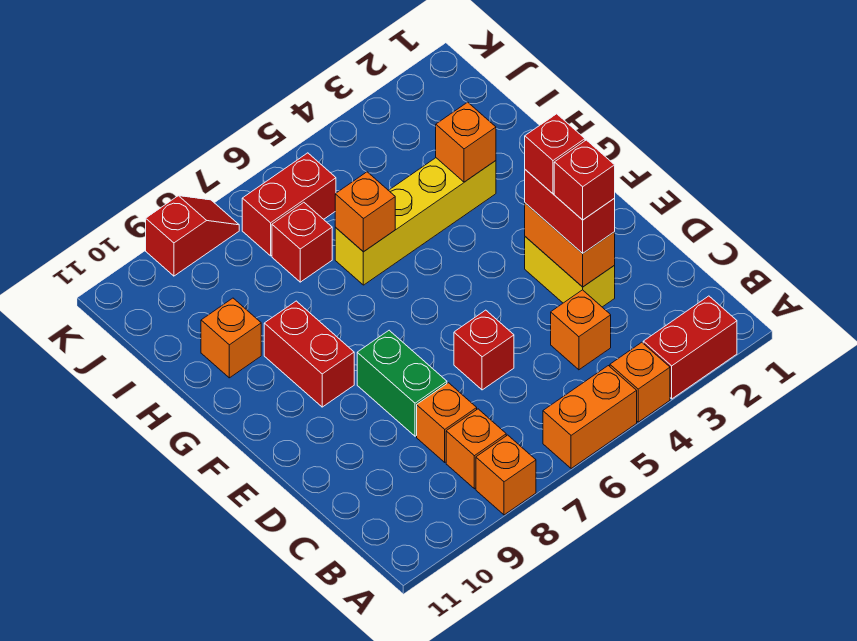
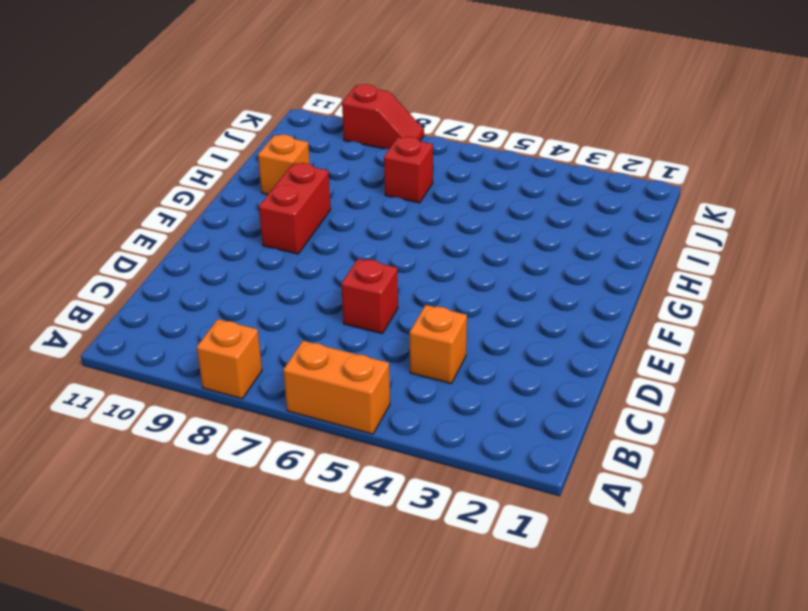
none -> red brick A2:A3 level 1
none -> orange brick A4 level 1
none -> orange brick B8 level 1

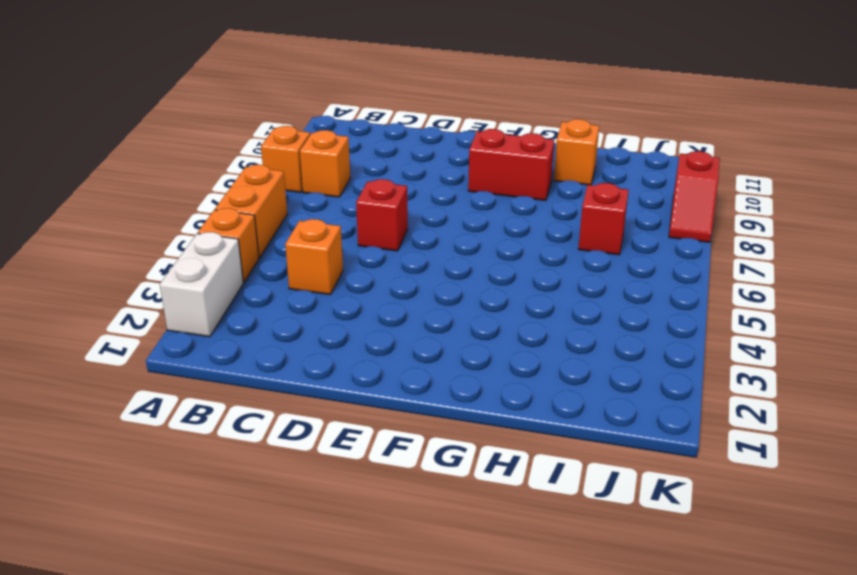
white brick A2:A3 level 1 -> red brick A2:A3 level 1
none -> orange brick C8 level 1
none -> yellow brick D3:E3 level 1
none -> green brick D8:E8 level 1

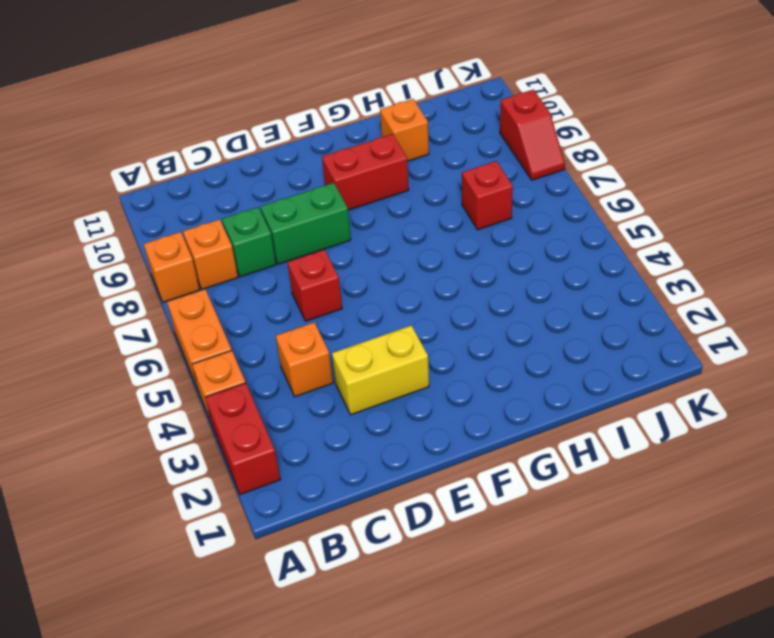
green brick C8 level 1 -> orange brick C8 level 1
none -> yellow brick H3:H6 level 1
none -> red brick J6:J7 level 1
none -> orange brick D3:E3 level 2

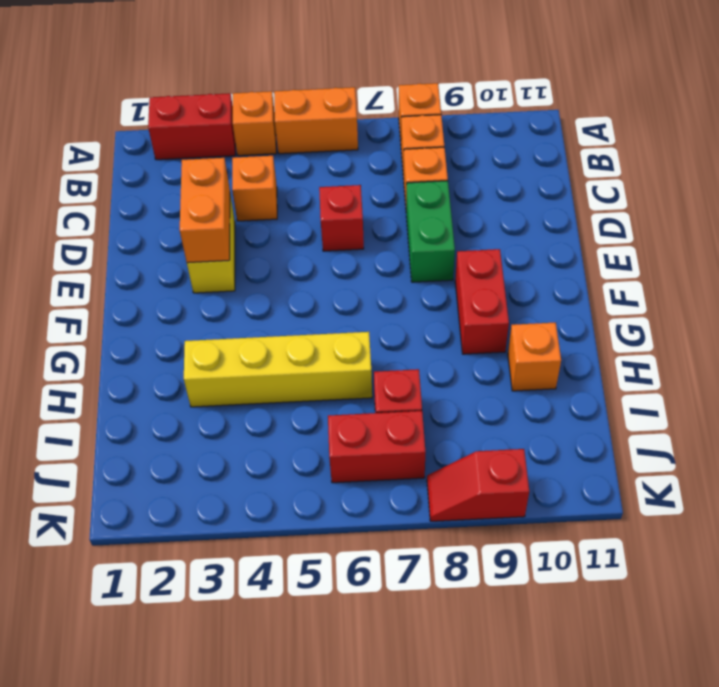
none -> orange brick H3 level 2
none -> orange brick H6 level 2
none -> red brick D3:E3 level 3

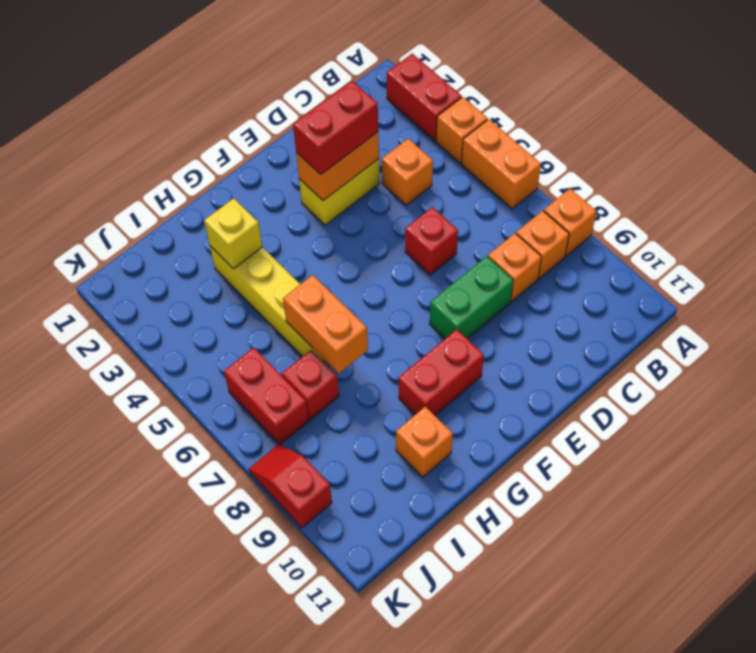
yellow brick H3 level 2 -> orange brick H3 level 2
orange brick H6:H7 level 2 -> orange brick H6 level 2
none -> red brick D3 level 4
none -> red brick E3 level 4

